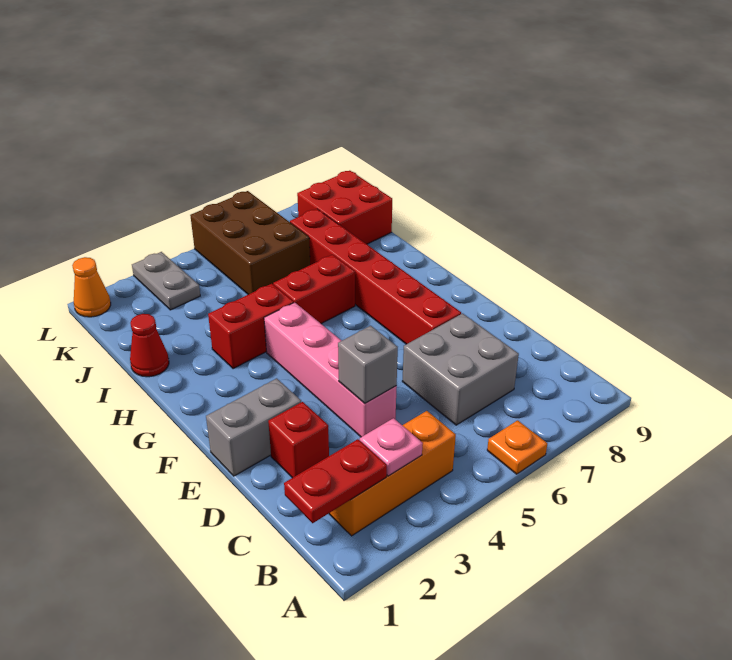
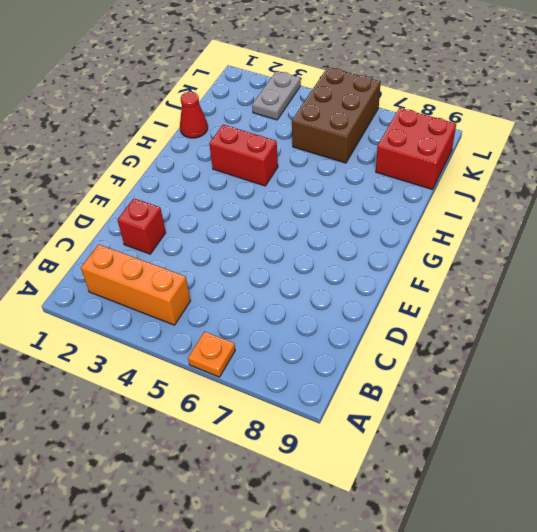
none -> grey brick C6:D7 level 1
none -> pink brick D4:G4 level 1
none -> grey brick E1:E2 level 1

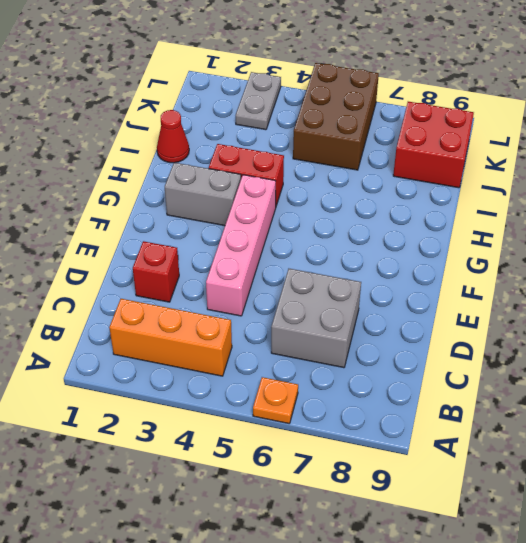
grey brick G2:G3 level 1 -> grey brick E1:E2 level 1
none -> red brick E7:J7 level 1
none -> red brick H5:H6 level 1
none -> orange cone L1 level 1

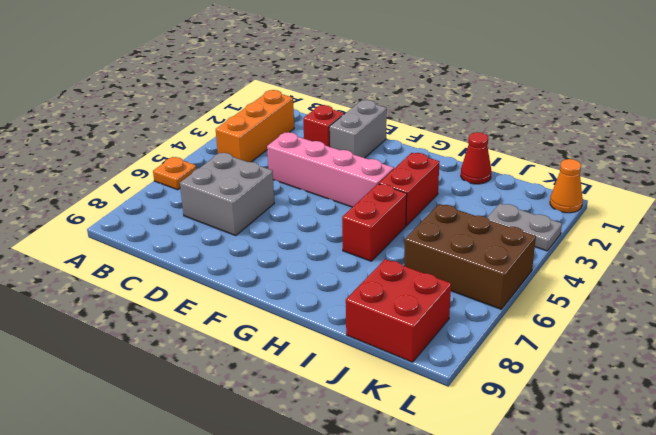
none -> red brick E7:J7 level 1
none -> red plate B1:B2 level 2
none -> pink plate B3 level 2

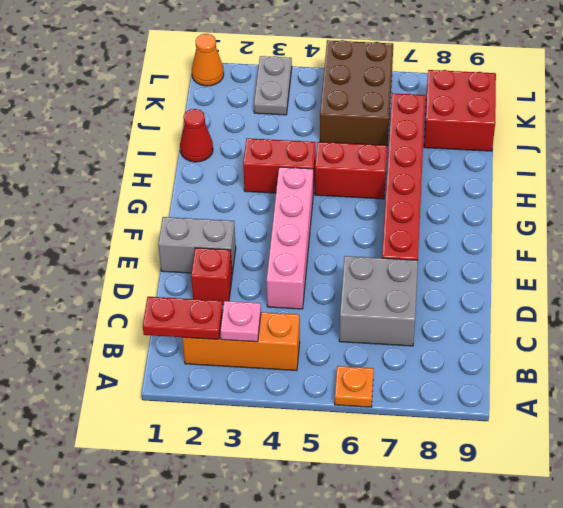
none -> grey brick D4 level 2

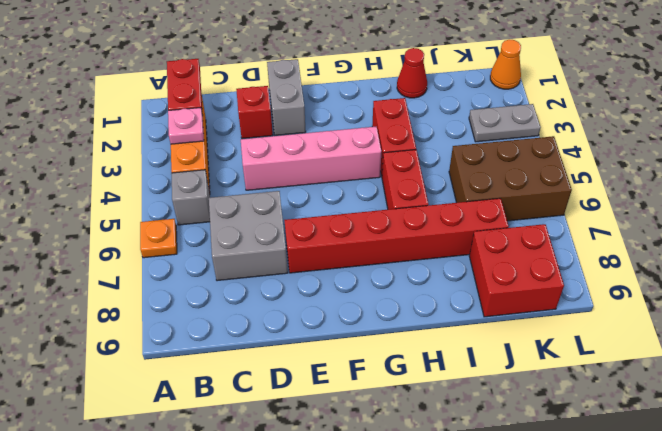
grey brick B5 level 1 -> grey brick D4 level 2

